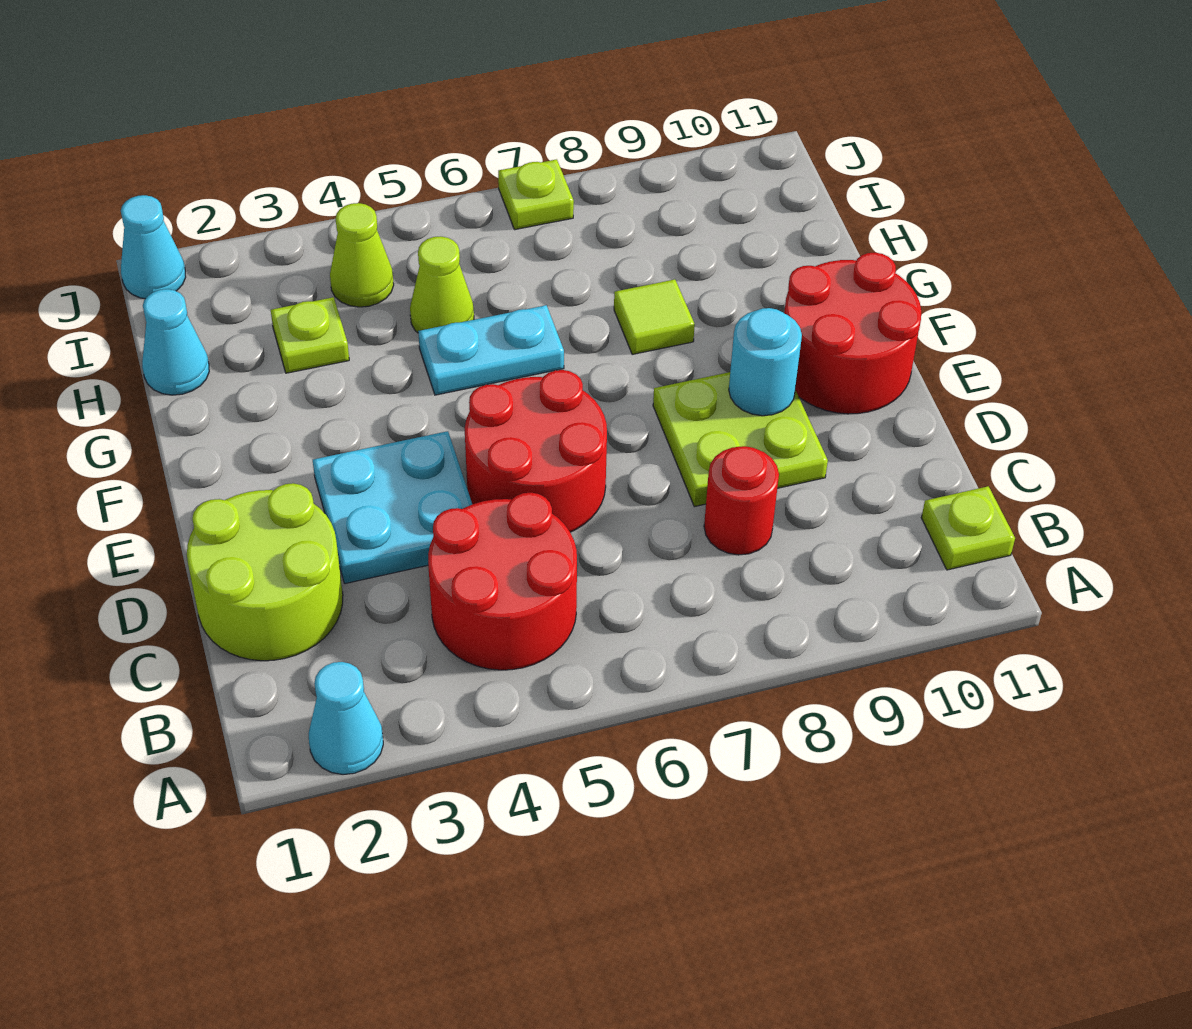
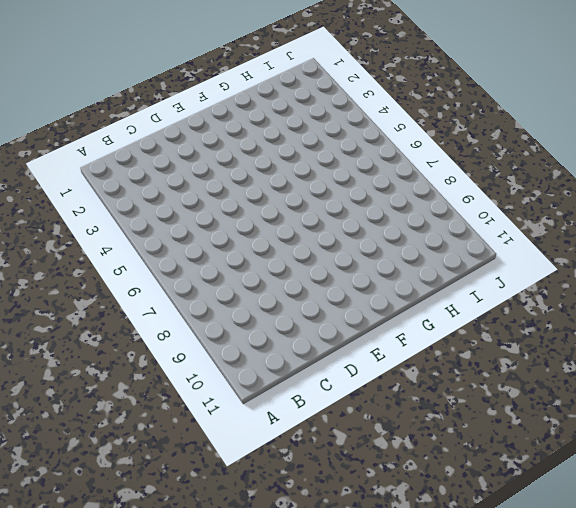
none -> cyan cone A2 level 1
none -> red round brick B4:C5 level 1
none -> lime plate B11 level 1

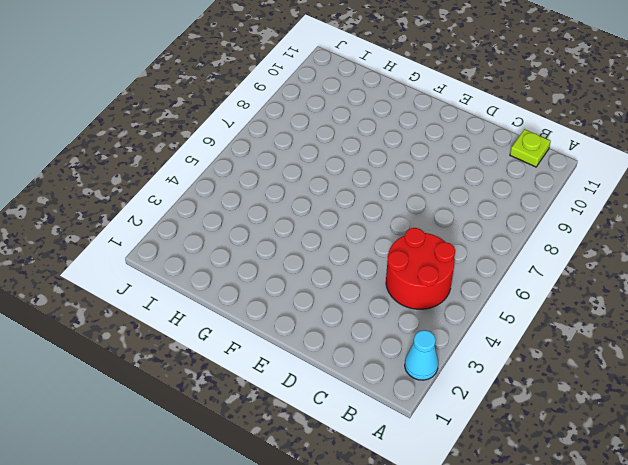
none -> lime round brick C1:D2 level 1
none -> red round brick C8 level 1
none -> cyan plate D3:E4 level 1

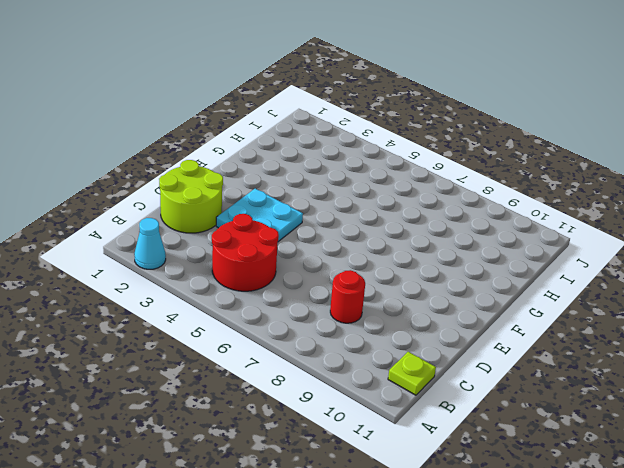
none -> red round brick D5:E6 level 1
none -> lime plate D8:E9 level 1
none -> red round brick E10:F11 level 1

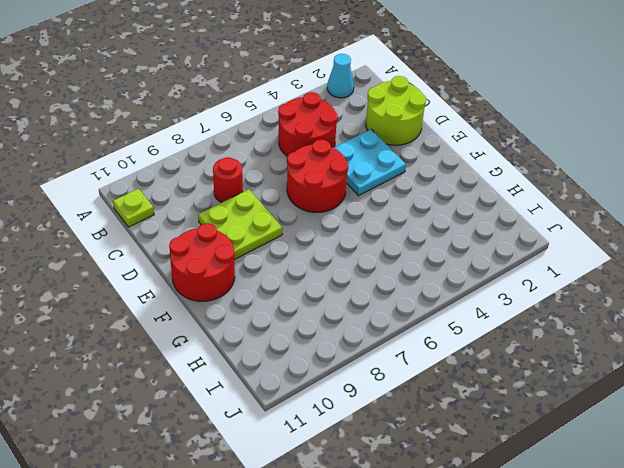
none -> cyan plate G5:G6 level 1
none -> lime tile G8 level 1
none -> cyan cone H1 level 1

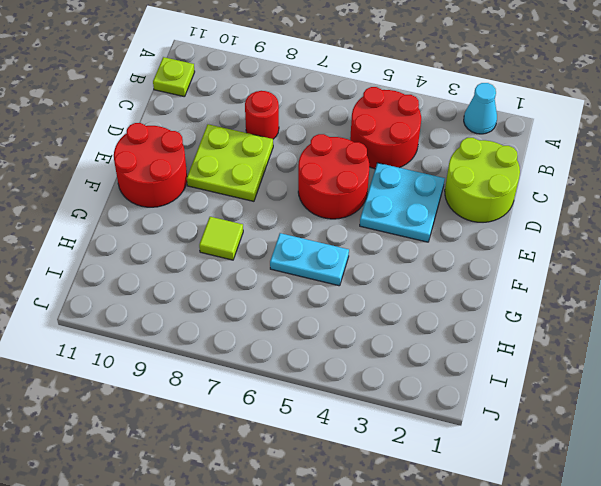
none -> cyan cone H1 level 1
none -> lime plate H3 level 1
none -> lime cone H5 level 1

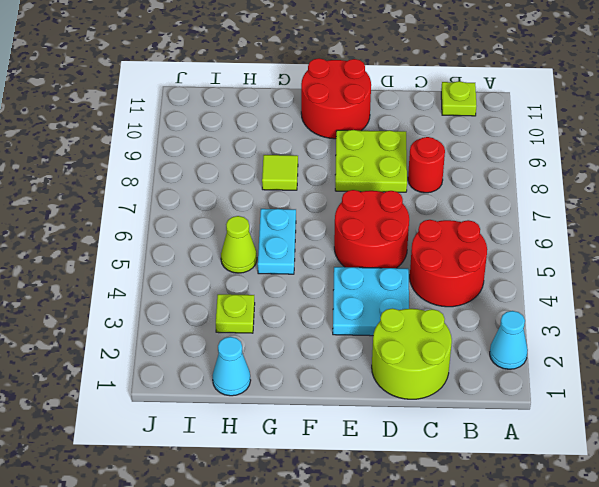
none -> lime cone I4 level 1
none -> cyan cone J1 level 1
none -> lime plate J7 level 1

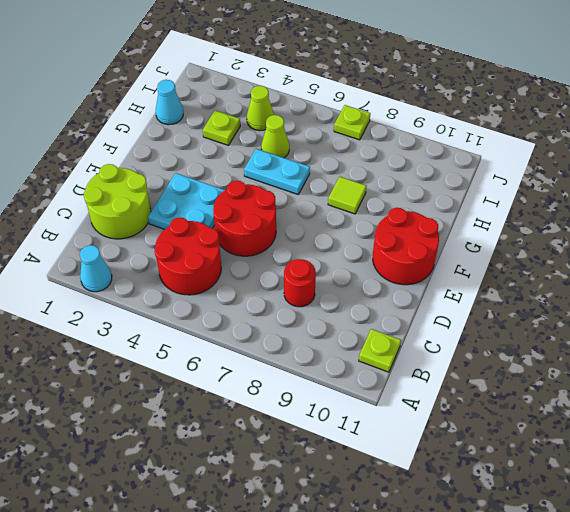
none -> lime plate D8:E9 level 1
none -> cyan cone J1 level 1
none -> cyan round brick E9 level 2

